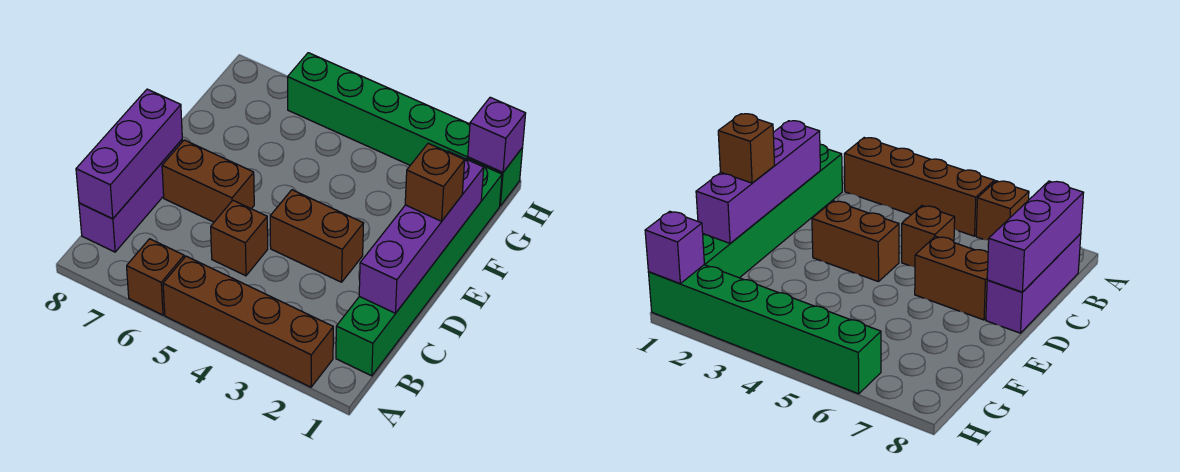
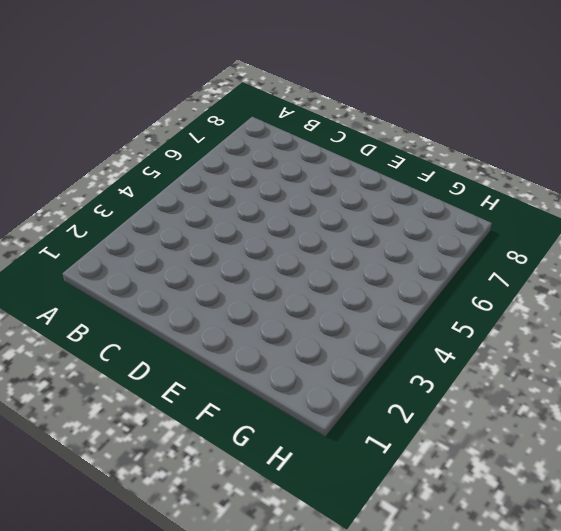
none -> brown brick A2:A5 level 1
none -> brown brick A6 level 1
none -> green brick B1:G1 level 1

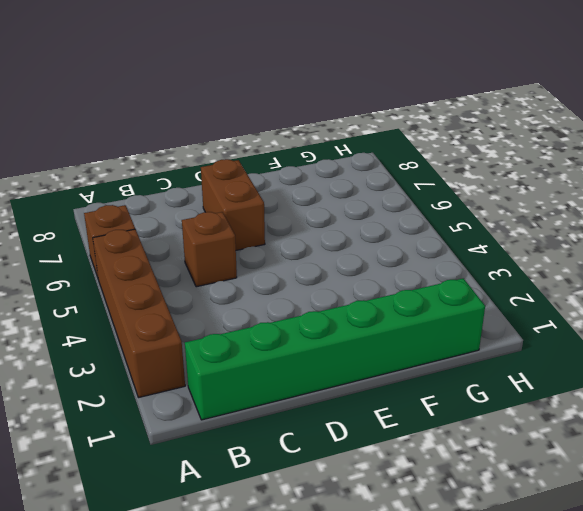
none -> purple brick B8:D8 level 1
none -> brown brick D3:D4 level 1
none -> green brick H1:H6 level 1

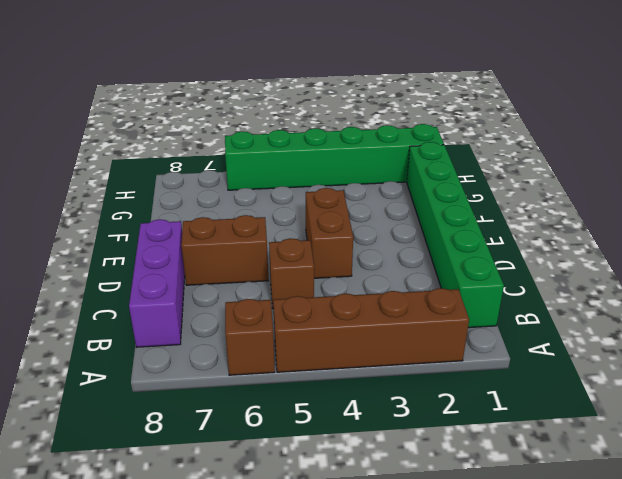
brown brick D4:E4 level 1 -> brown brick D3:D4 level 1
none -> purple brick B8:D8 level 2
none -> purple brick C1:F1 level 2
none -> purple brick H1 level 2

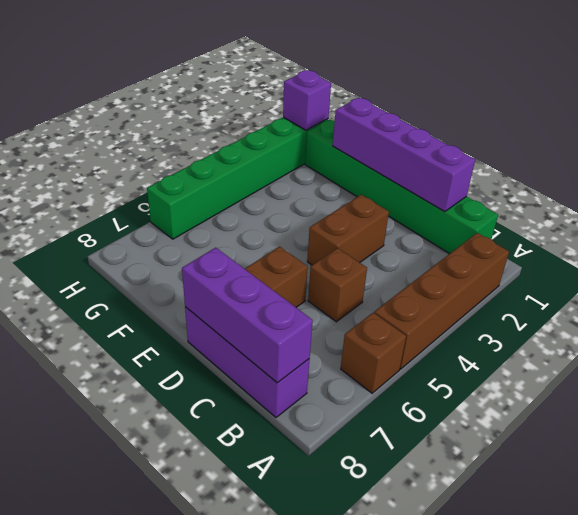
none -> brown brick E1 level 3

